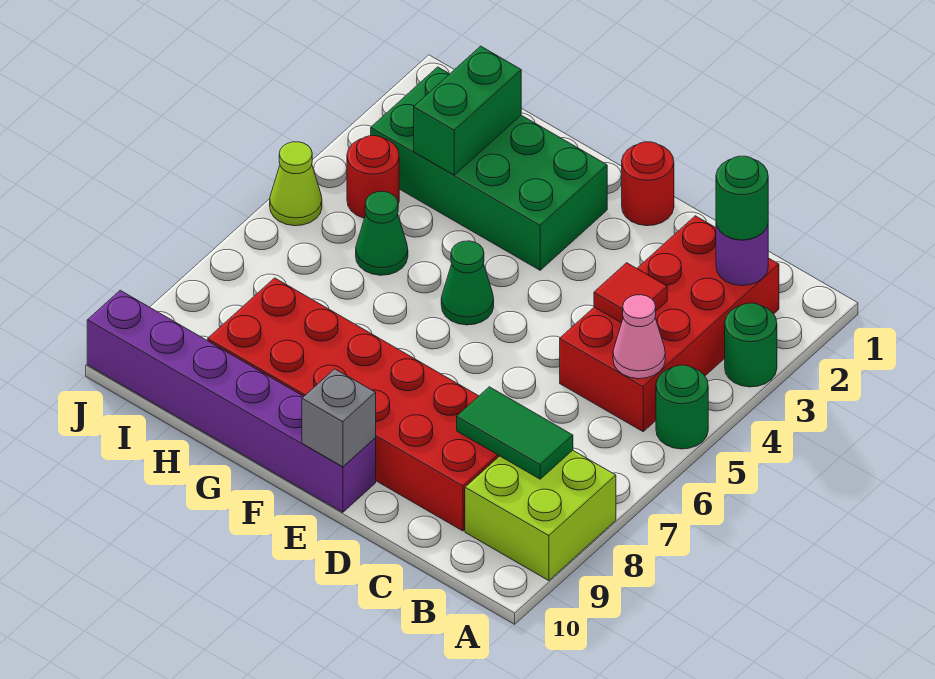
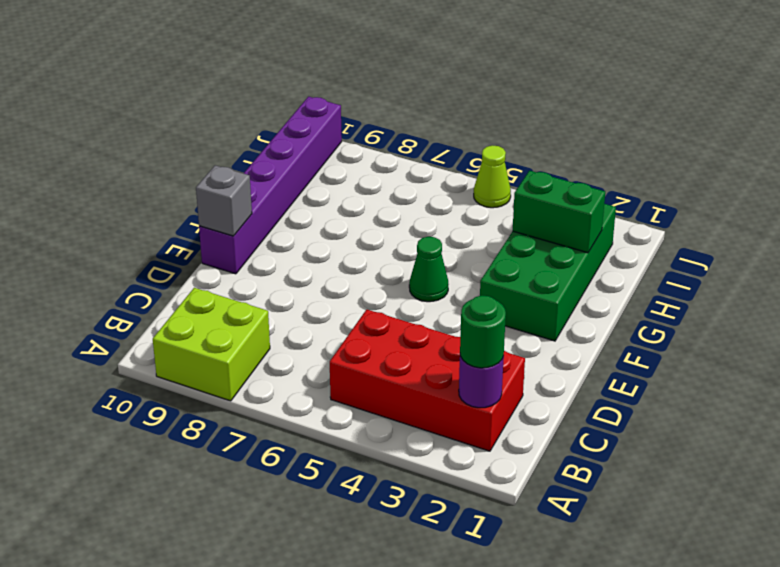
none -> green round brick A3 level 1
none -> green round brick A5 level 1
none -> red brick C8:H9 level 1

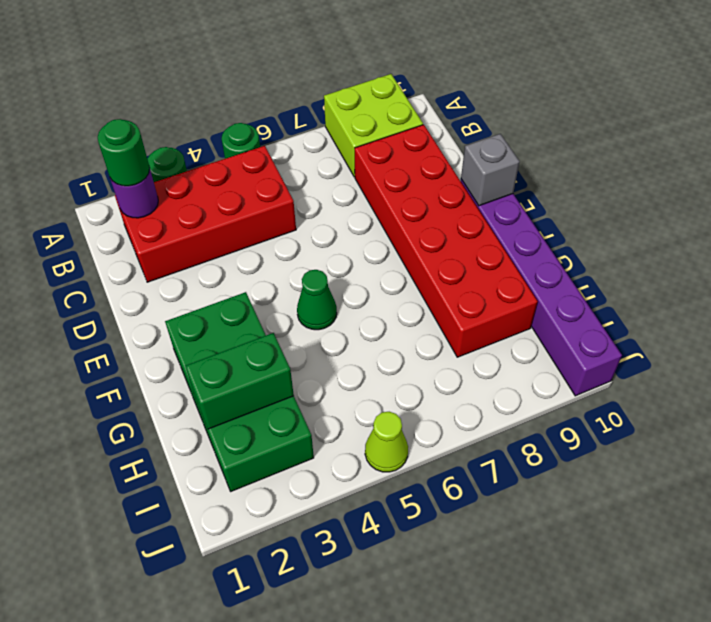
none -> red round brick E1 level 1
none -> green cone H5 level 1
none -> red round brick I4 level 1

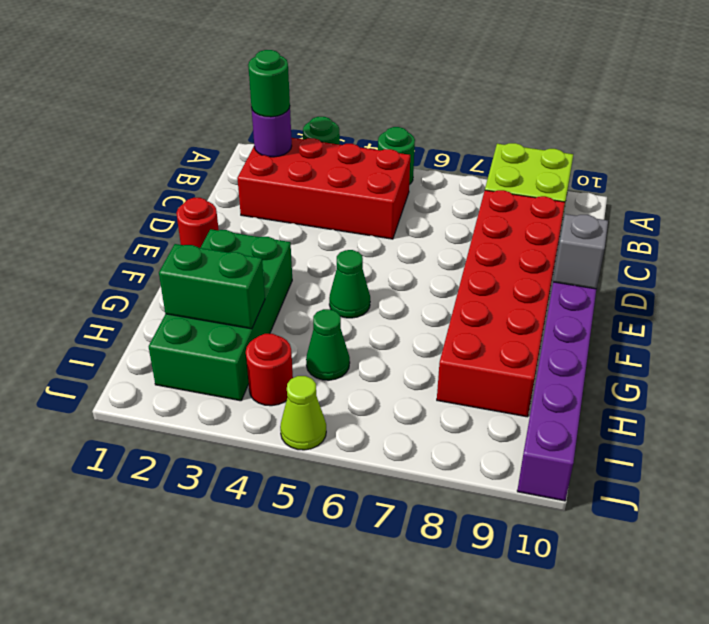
none -> pink cone B5 level 2
none -> green tile B8:C8 level 2
none -> red tile C4 level 2

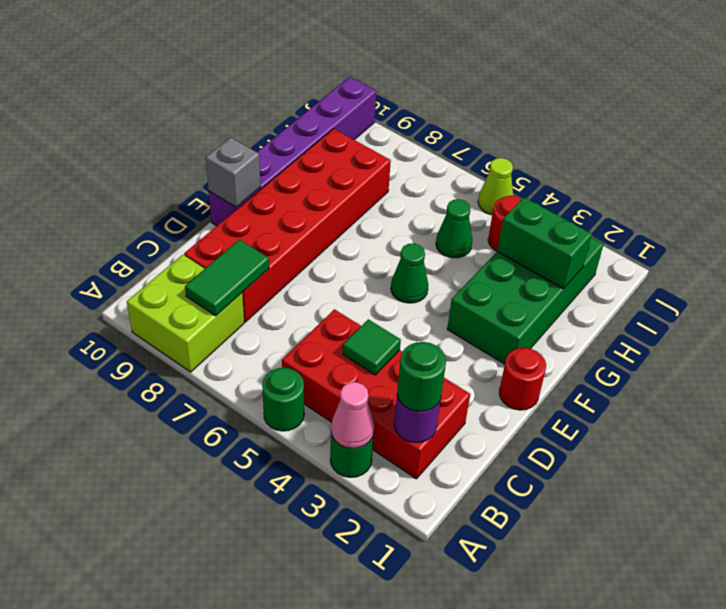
pink cone A3 level 2 -> pink cone B5 level 2
green tile C4 level 2 -> red tile C4 level 2

